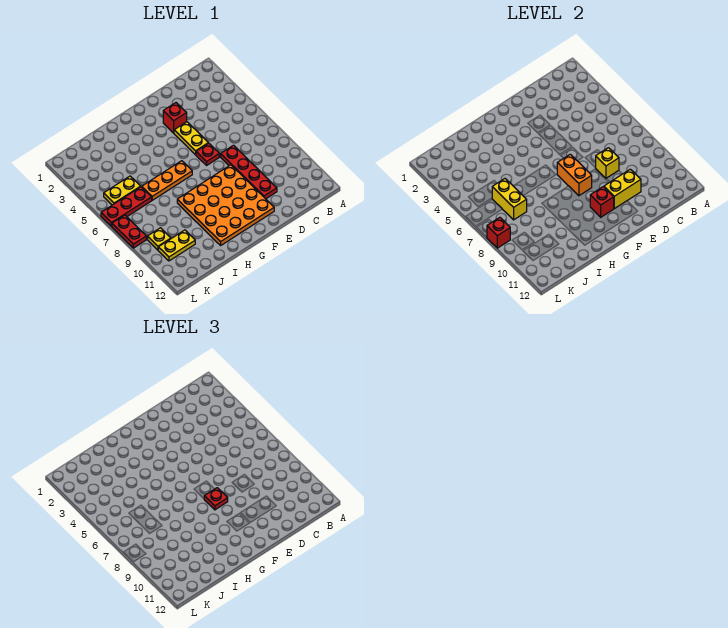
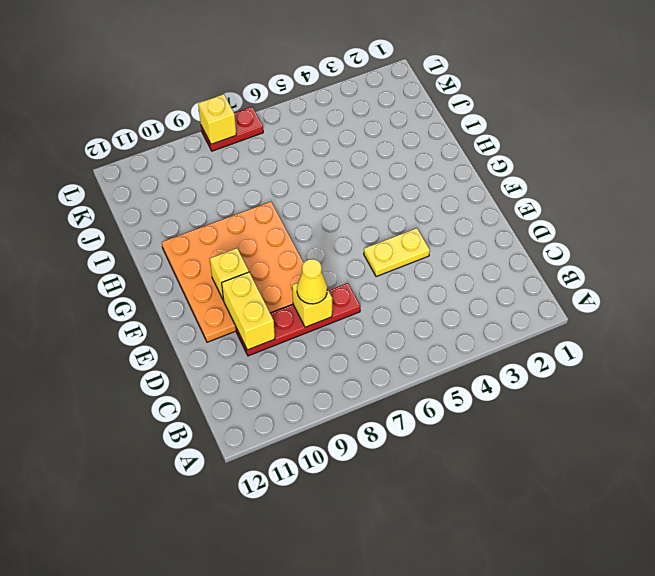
yellow cone D8 level 3 -> none
yellow brick F10 level 2 -> red brick F10 level 2
yellow brick L8 level 2 -> red brick L8 level 2
none -> red brick E3 level 1
none -> red plate E6 level 1
none -> orange plate G6:I6 level 1

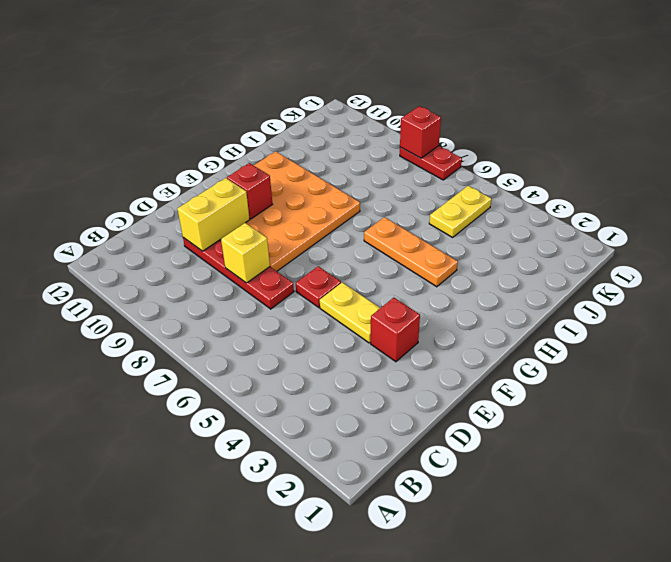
orange plate H4:H6 level 1 -> orange plate G6:I6 level 1
none -> red plate J6:L6 level 1
none -> yellow plate J10:K10 level 1
none -> yellow plate K9 level 1

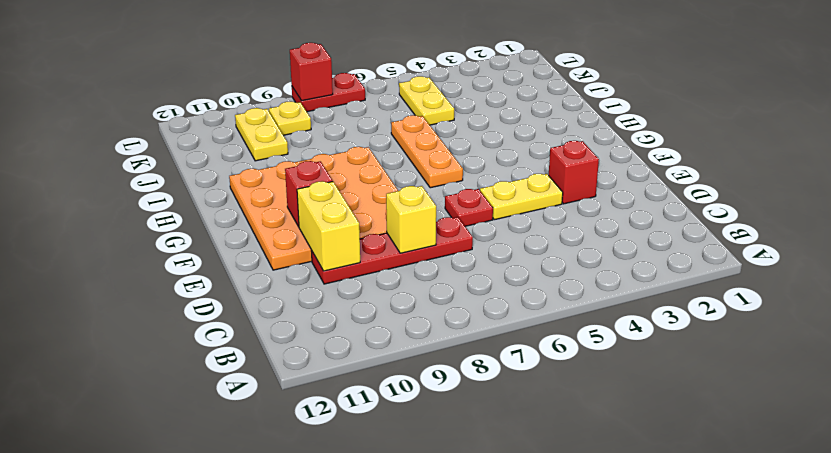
none -> red plate J6:L6 level 1
none -> orange brick F7:F8 level 2
none -> yellow brick J6:J7 level 2

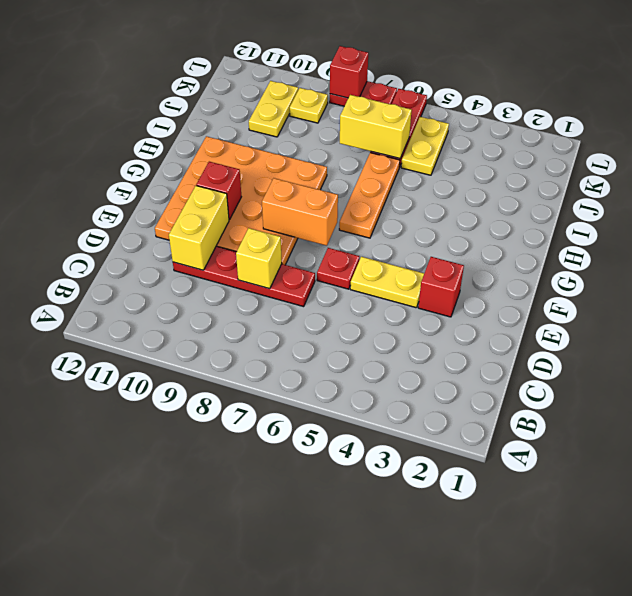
none -> red plate F8 level 3

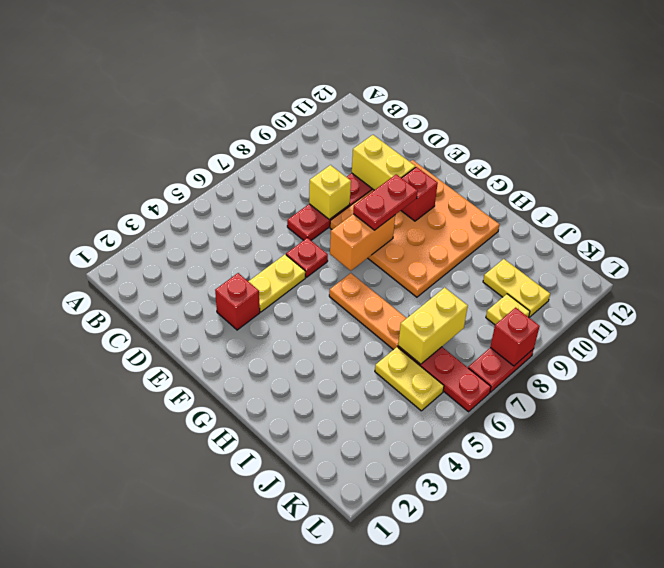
red plate F8:F9 level 3 -> red plate F8 level 3

